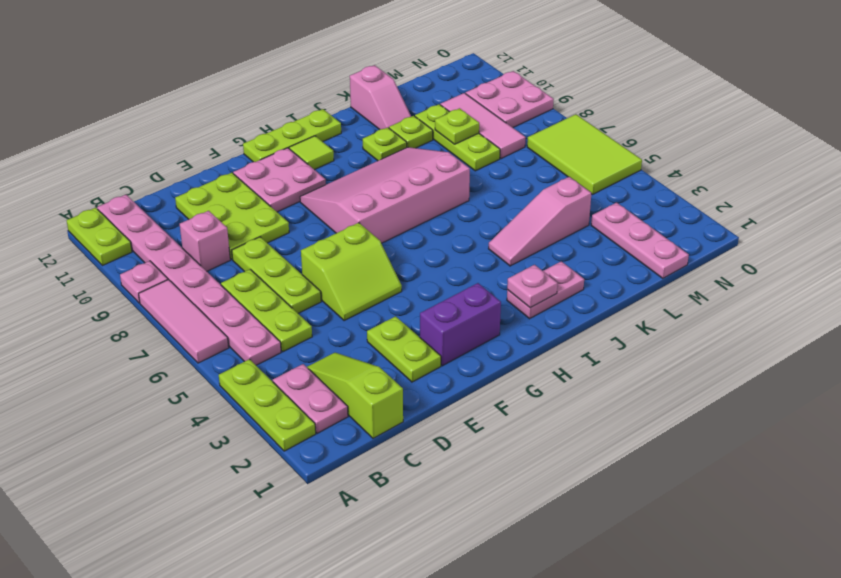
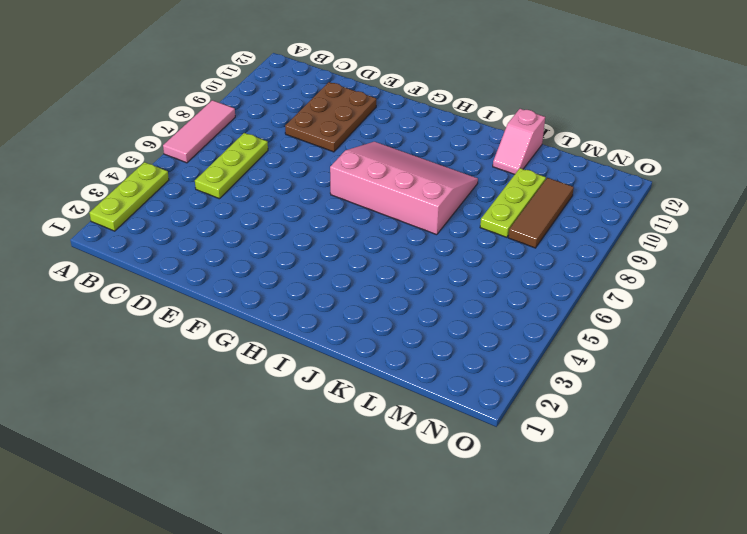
brown plate D9:E11 level 1 -> lime plate D9:E11 level 1
brown tile M8:M10 level 1 -> pink tile M8:M10 level 1
none -> pink plate A9 level 1
none -> lime plate A11:A12 level 1
none -> pink plate B2:B3 level 1
none -> pink plate B5:B12 level 1

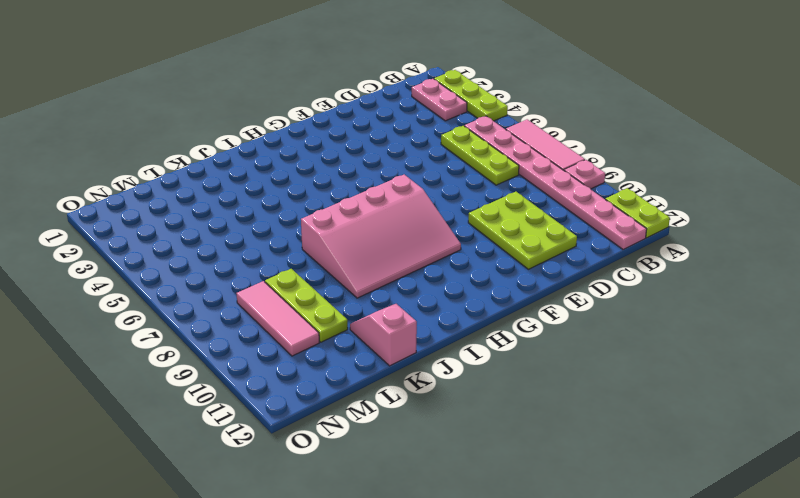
none -> lime slope C1:C3 level 1 top 1
none -> pink brick C9 level 1
none -> lime plate D6:D8 level 1
none -> lime plate E2:E3 level 1

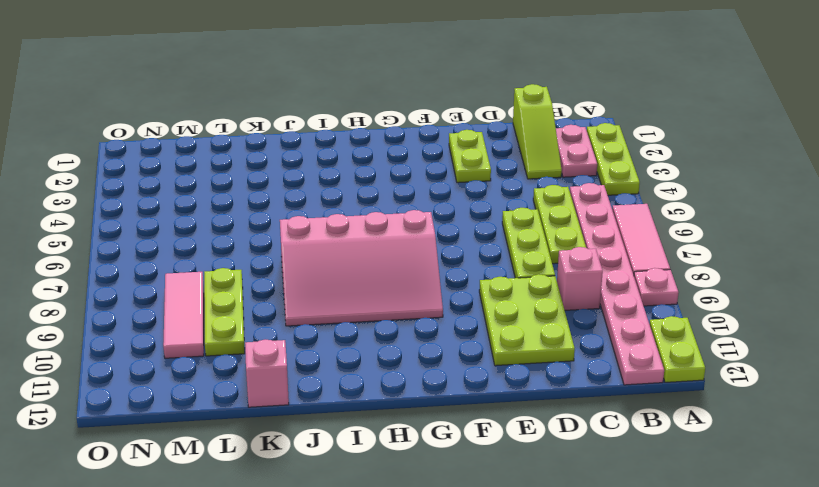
none -> lime slope E5:F6 level 1 top 6
none -> purple brick F2:G2 level 1
none -> pink plate F10:G11 level 1
none -> lime plate G12:I12 level 1

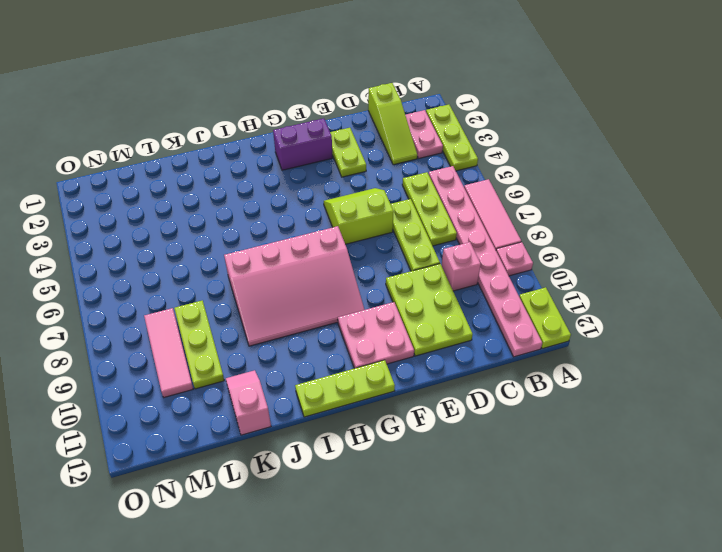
none -> lime tile H11 level 1
none -> pink plate I2:J2 level 1
none -> pink slope J4:L4 level 1 top L
none -> lime plate J10 level 1

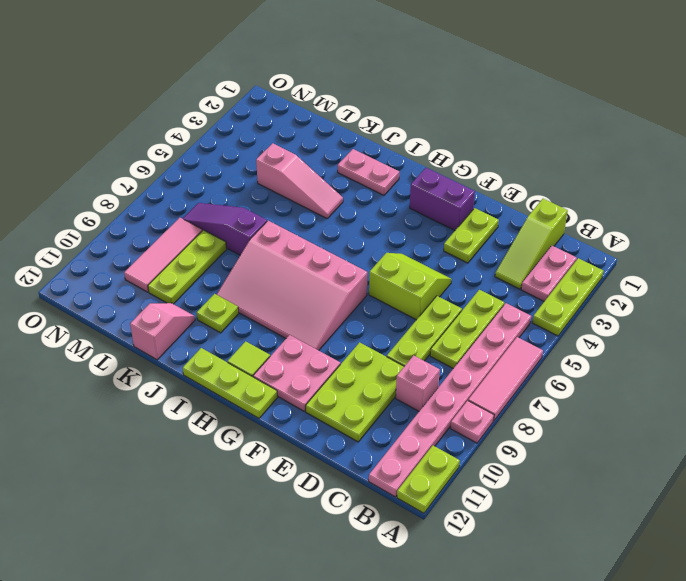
purple slope K7:M7 level 1 top K -> none
none -> lime plate K10 level 1
none -> pink plate M1:M3 level 1
none -> lime tile N5:O7 level 1
none -> pink plate N9:O10 level 1

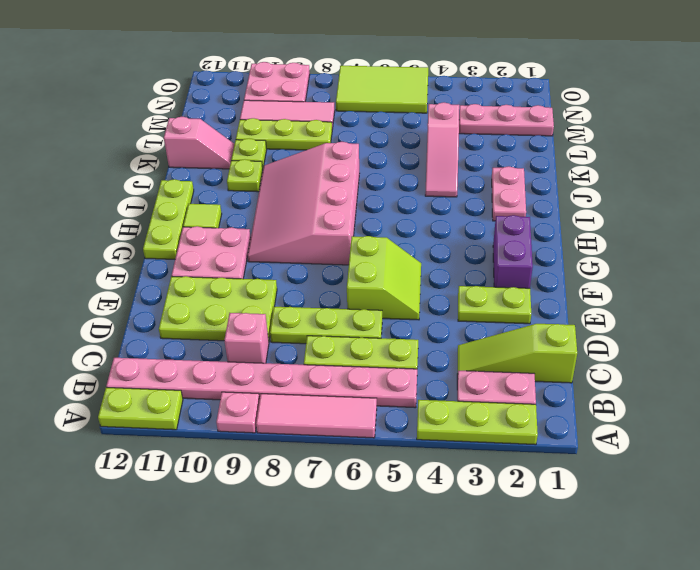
none -> pink plate I2 level 2
none -> lime plate L9 level 2

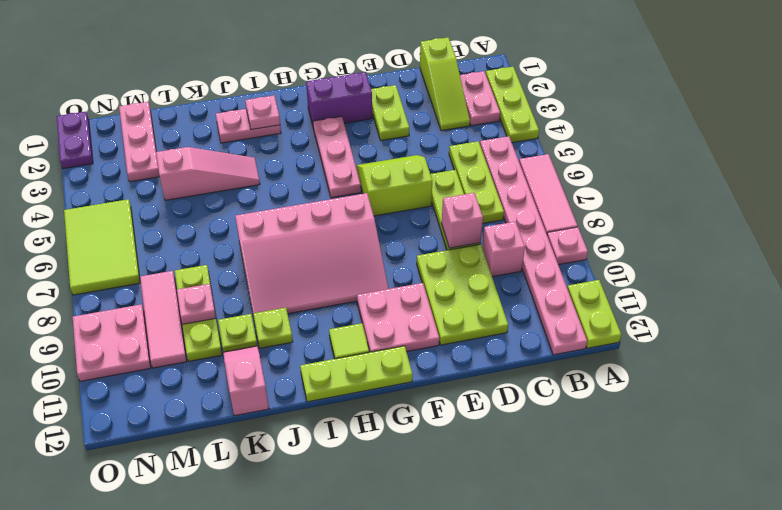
pink brick D8 level 2 -> none
pink plate G3:G5 level 1 -> none
pink plate L9 level 2 -> lime plate L9 level 2
purple plate O1:O2 level 1 -> none

